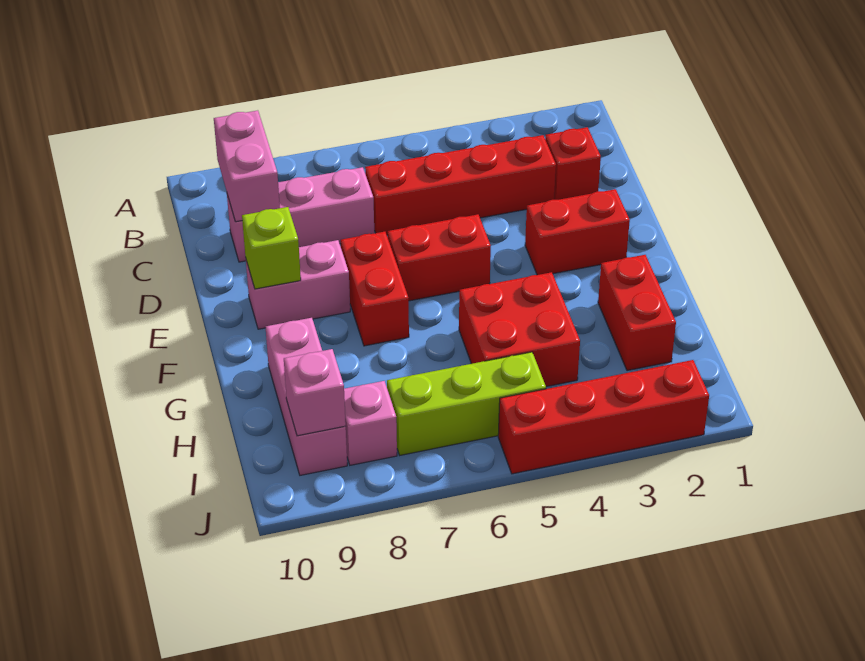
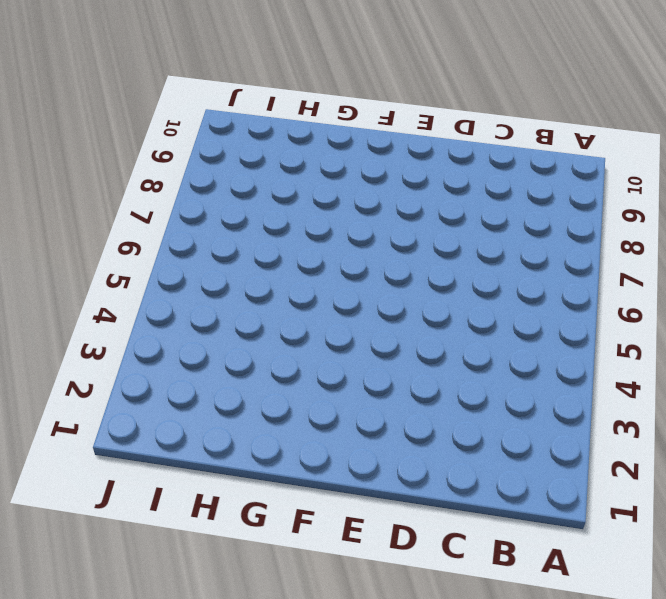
none -> red brick C2 level 1
none -> red brick C3:C6 level 1
none -> pink brick C7:C9 level 1

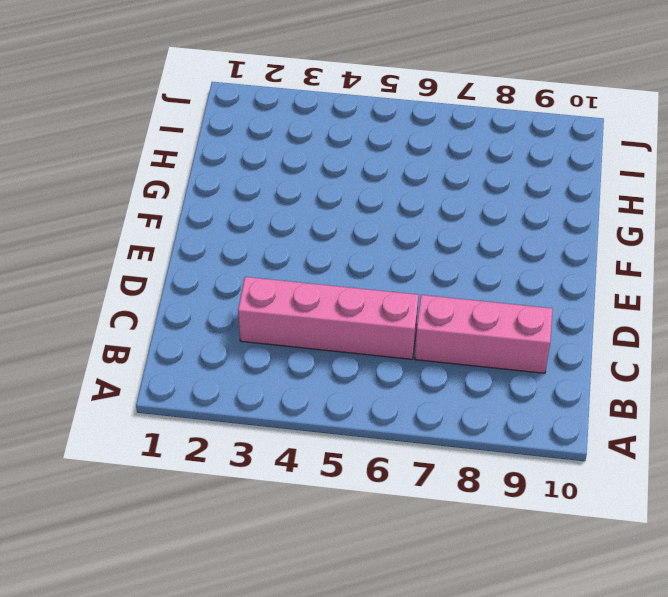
pink brick C3:C6 level 1 -> red brick C3:C6 level 1
none -> red brick C2 level 1
none -> red brick E2:E3 level 1
none -> red brick E5:E6 level 1

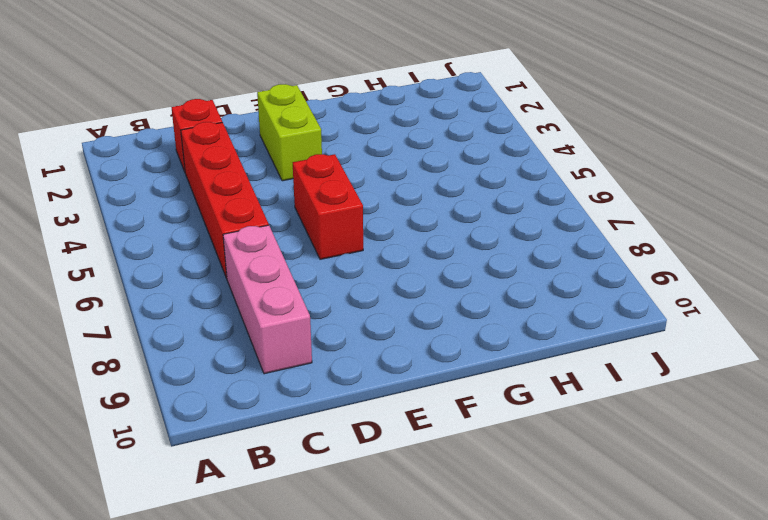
lime brick E2:E3 level 1 -> red brick E2:E3 level 1
none -> red brick E7:F7 level 1
none -> pink brick E8:E9 level 1
none -> red brick G2:H2 level 1

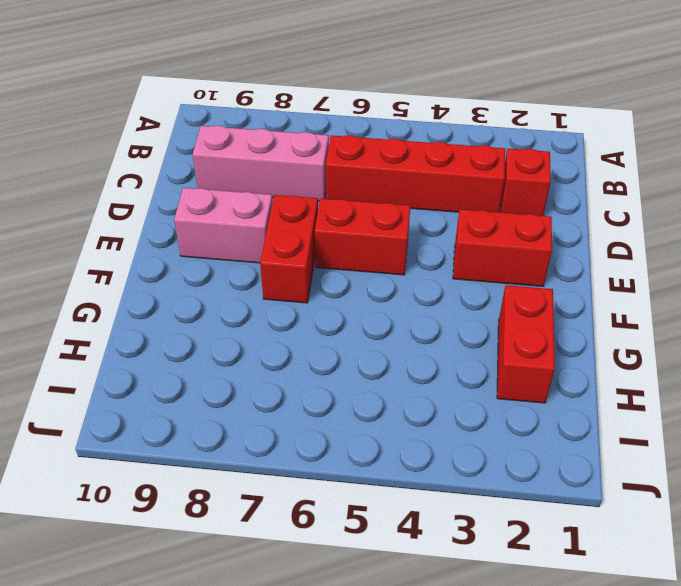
none -> red brick G4:H5 level 1
none -> pink brick G9:I9 level 1
none -> lime brick I5:I7 level 1

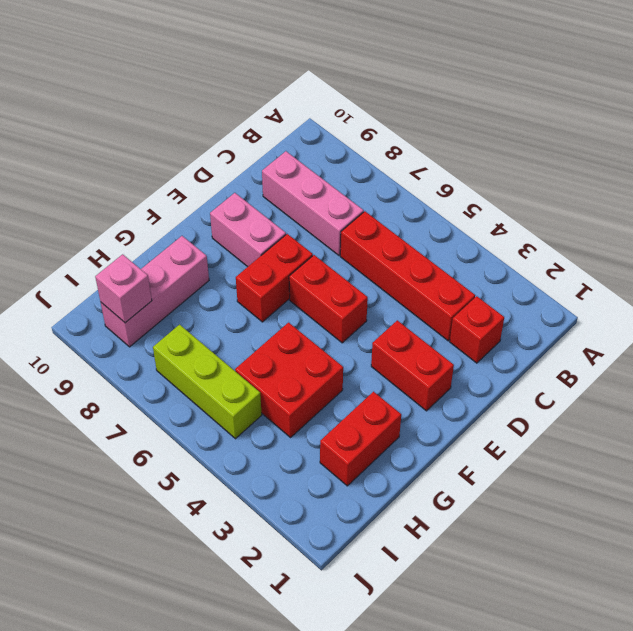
none -> pink brick I8 level 1
none -> red brick J2:J5 level 1
none -> pink brick B9:C9 level 2

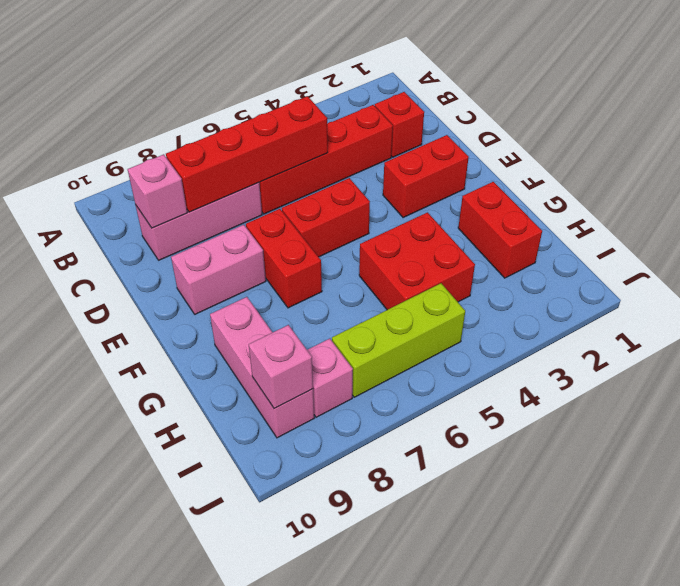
red brick C5:C8 level 2 -> red brick J2:J5 level 1
pink brick C9 level 2 -> pink brick B9:C9 level 2
none -> lime brick E9 level 2

